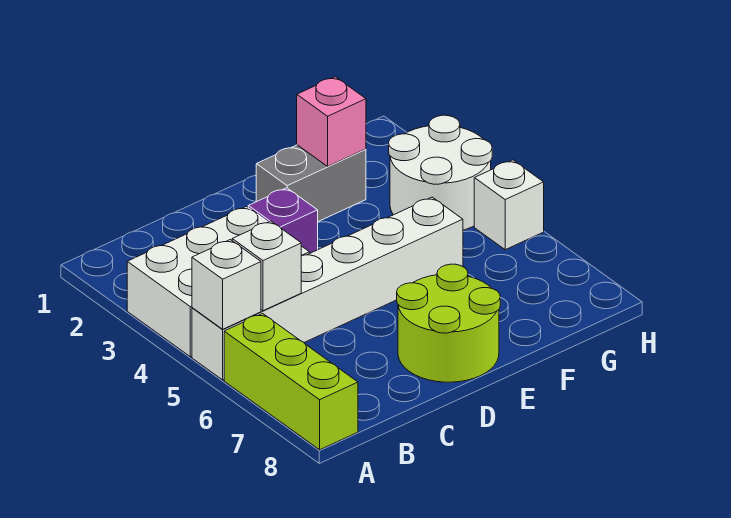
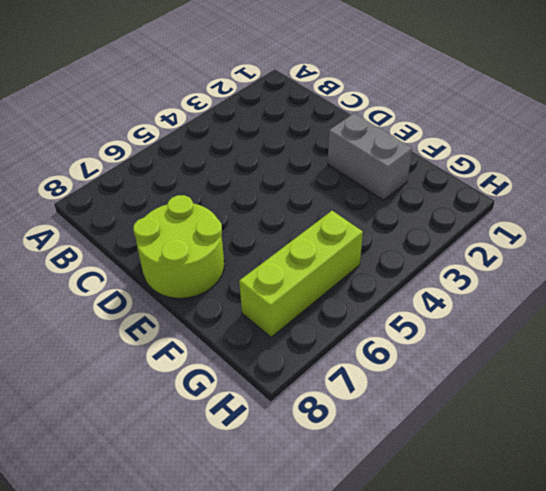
lime brick G5:G7 level 1 -> lime brick A6:A8 level 1
none -> white brick A3:C4 level 1
none -> white brick A5:F5 level 1

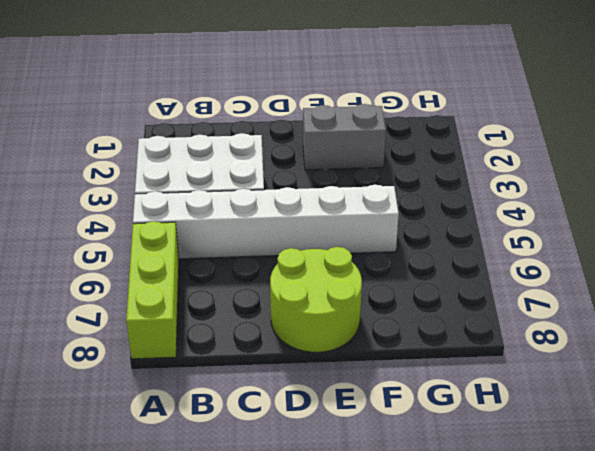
none -> purple brick D3 level 1
none -> white round brick G3:H4 level 1

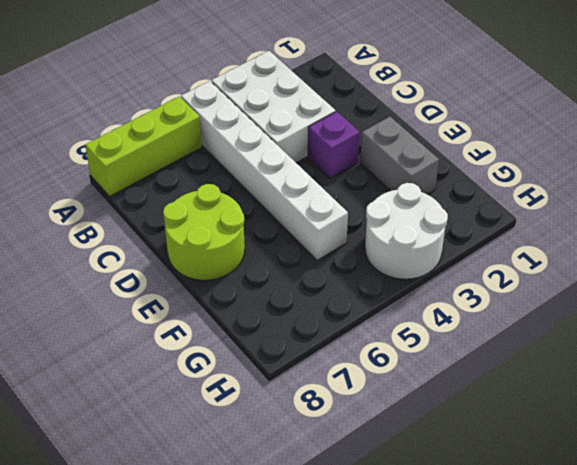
none -> white brick H5 level 1
none -> white brick A5 level 2

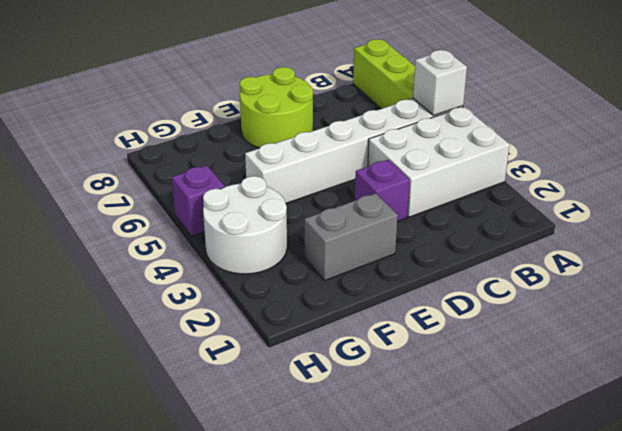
purple brick H5 level 1 -> white brick H5 level 1
none -> white brick B5 level 2
none -> pink brick F2 level 2

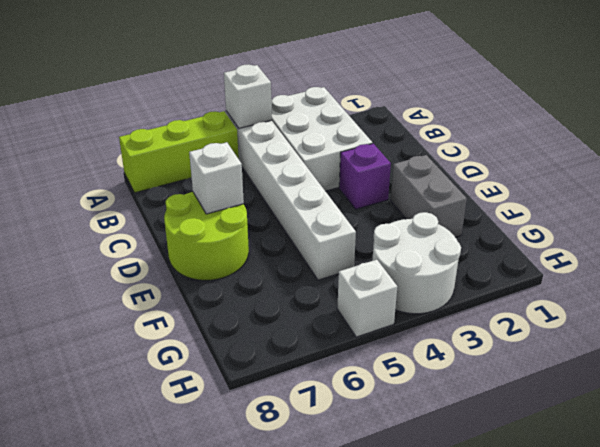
white brick D7 level 2 -> white brick B5 level 2
none -> pink brick F2 level 2

